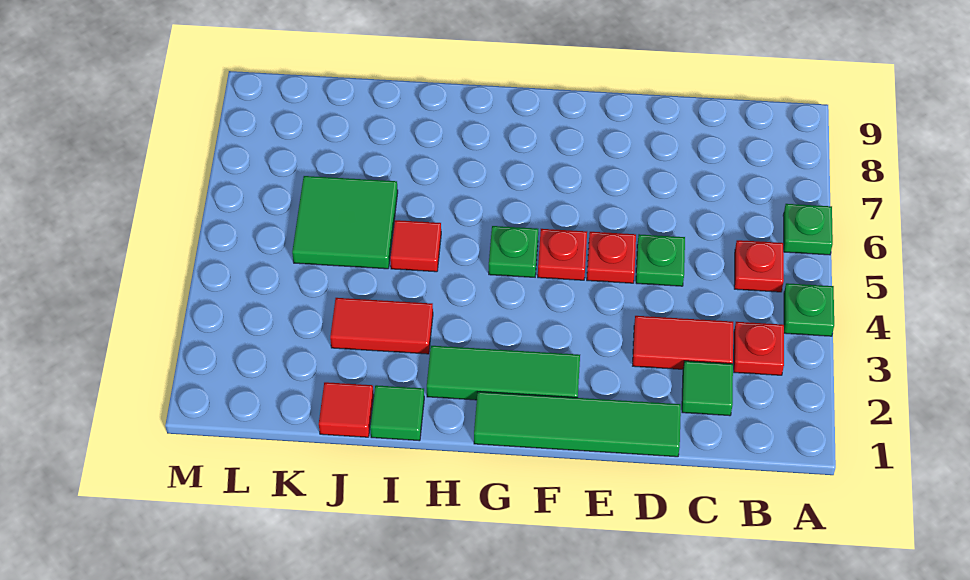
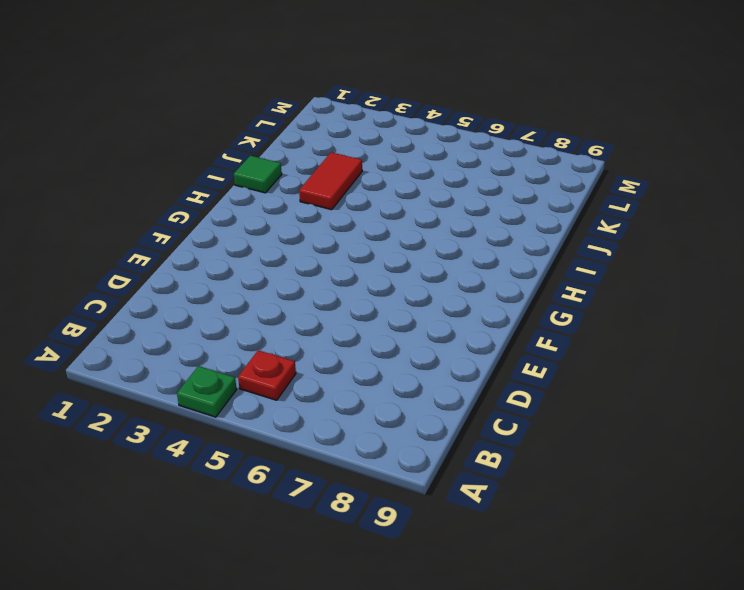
none -> green plate A6 level 1
none -> red plate B3 level 1
none -> green tile C2 level 1

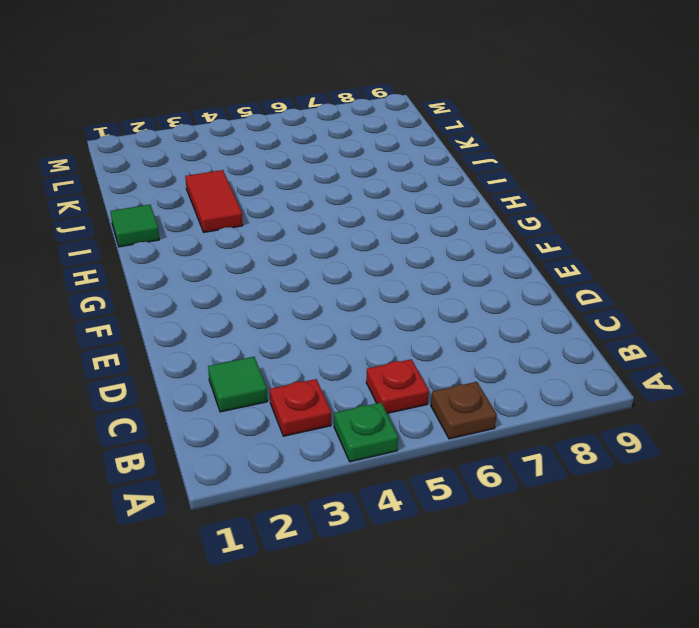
brown plate A6 level 1 -> green plate A6 level 1
none -> red tile C3:D3 level 1
none -> green tile D1:G1 level 1
none -> green plate D5 level 1

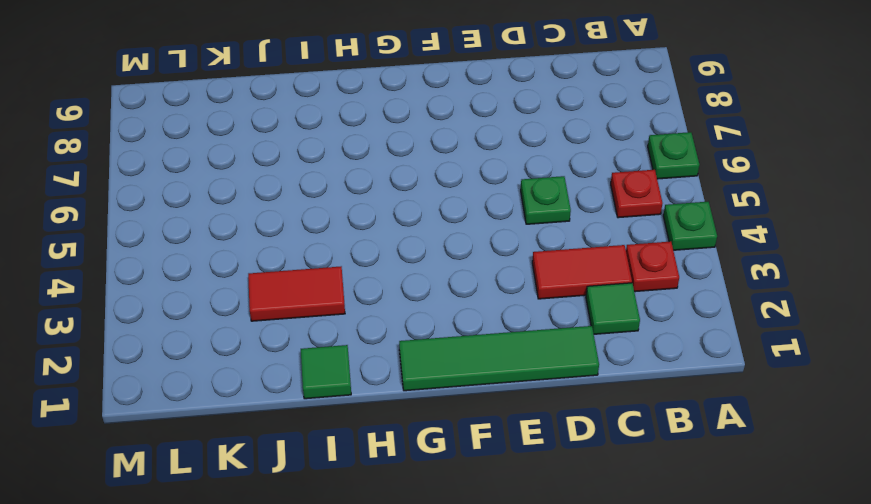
none -> red plate E5 level 1
none -> green tile F2:H2 level 1
none -> red plate F5 level 1

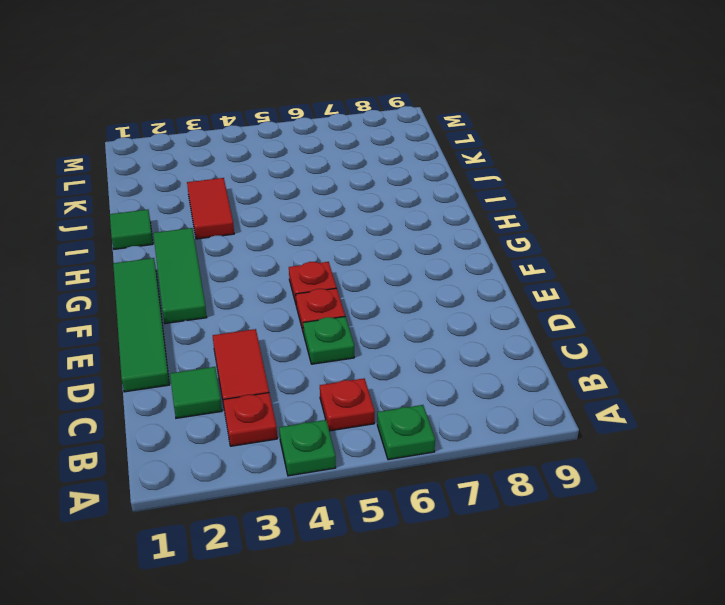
none -> green plate G5 level 1
none -> red tile I5 level 1
none -> red tile J1 level 1

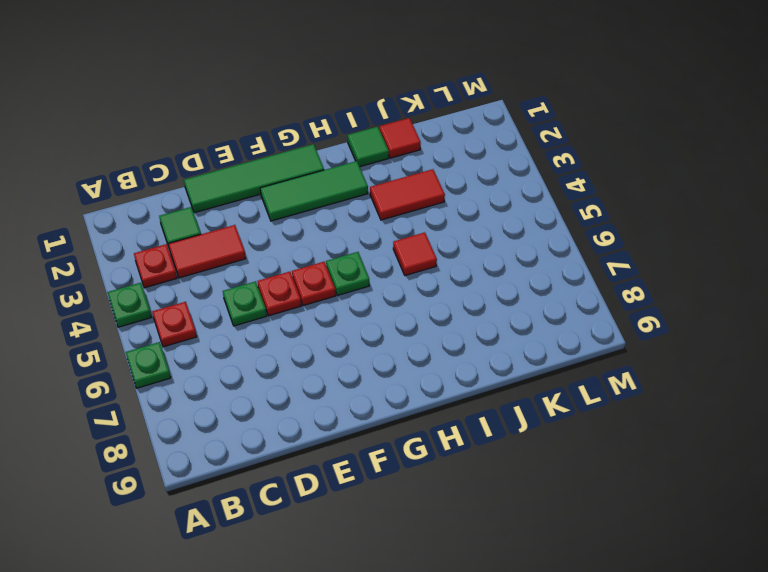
none -> green tile J5:K6 level 1

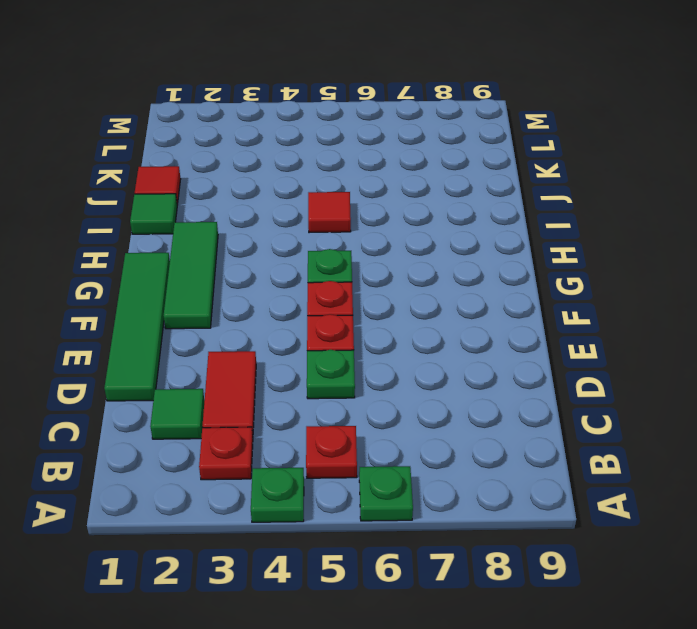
none -> red tile I3:J3 level 1
none -> green tile J5:K6 level 1

